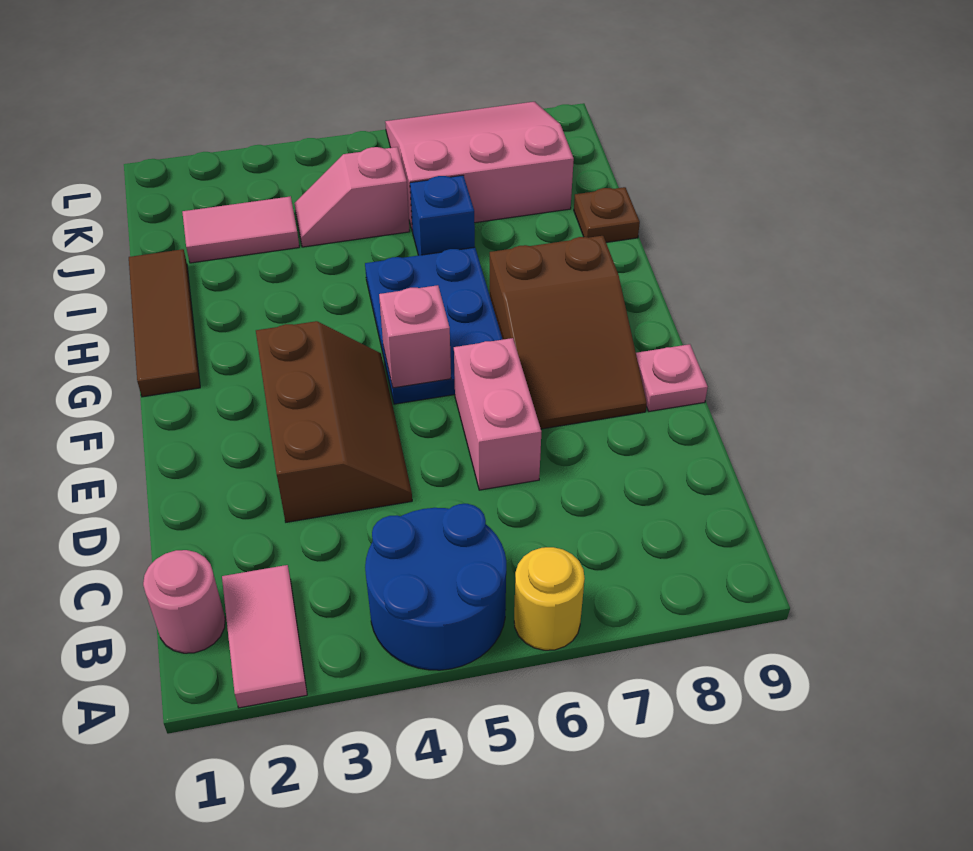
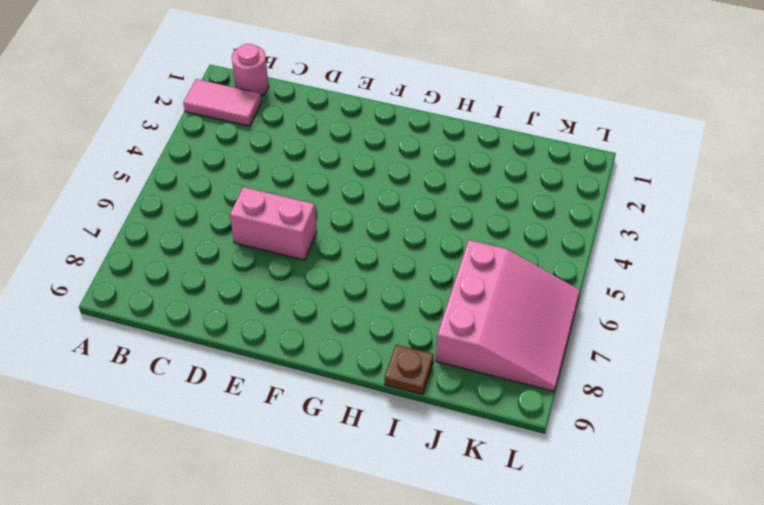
none -> blue round brick A4:B5 level 1
none -> yellow round brick A6 level 1
none -> brown slope D3:F4 level 1 top 3

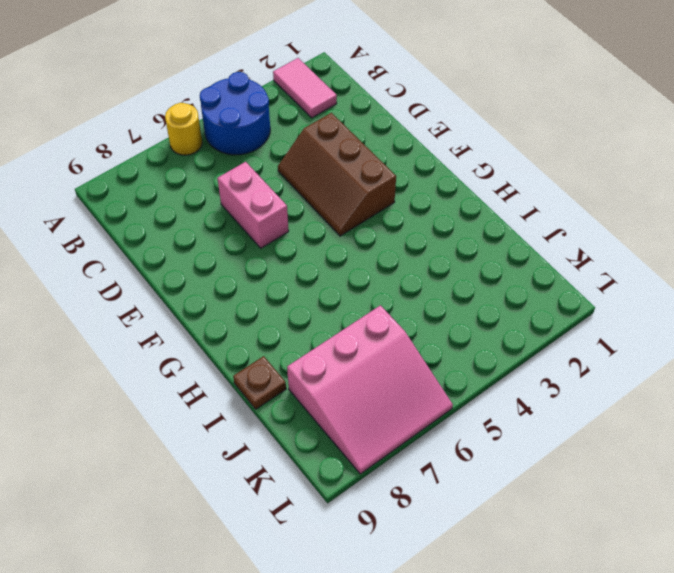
none -> pink round brick B1 level 1
none -> brown slope E7:G8 level 1 top G
none -> pink plate E9 level 1

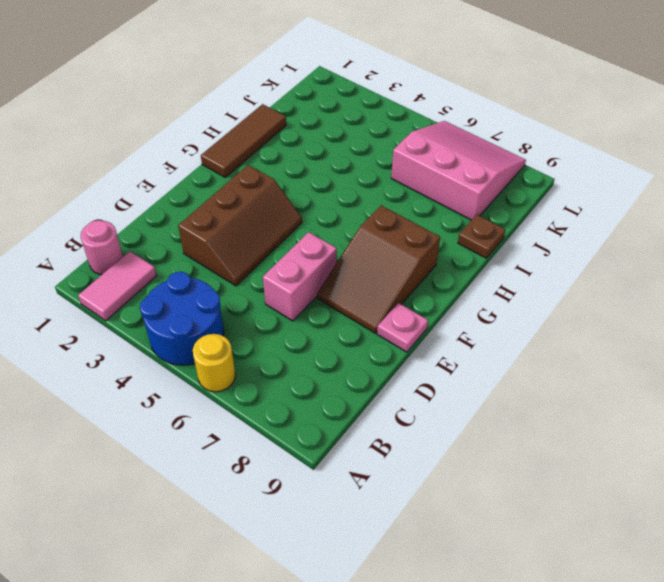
none -> blue plate F5:H6 level 1
none -> blue brick I6 level 1
none -> pink tile J2:J3 level 1

